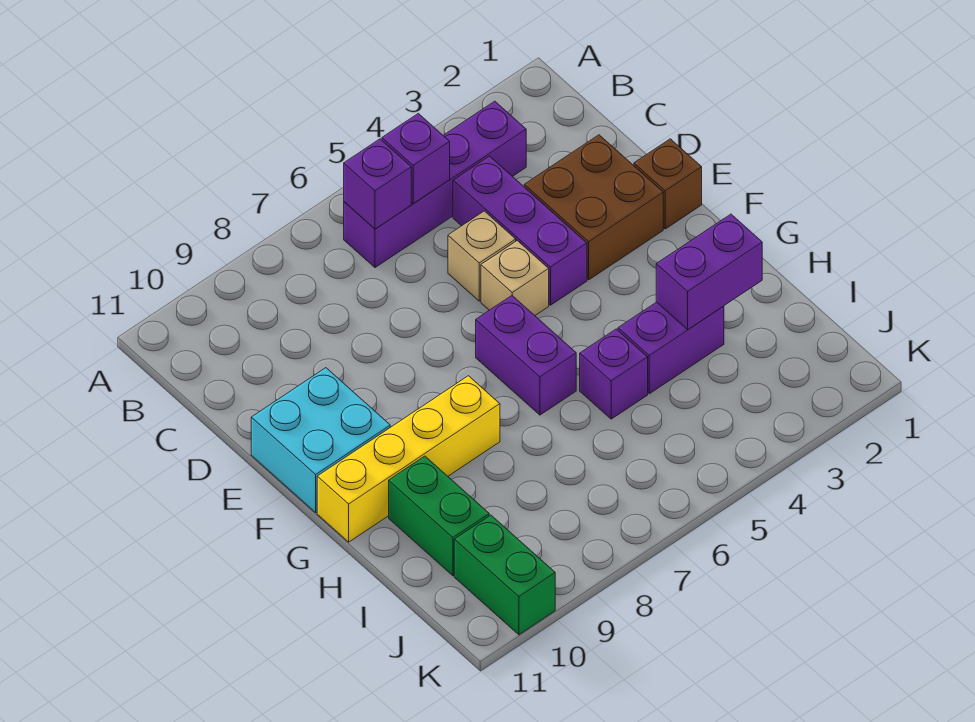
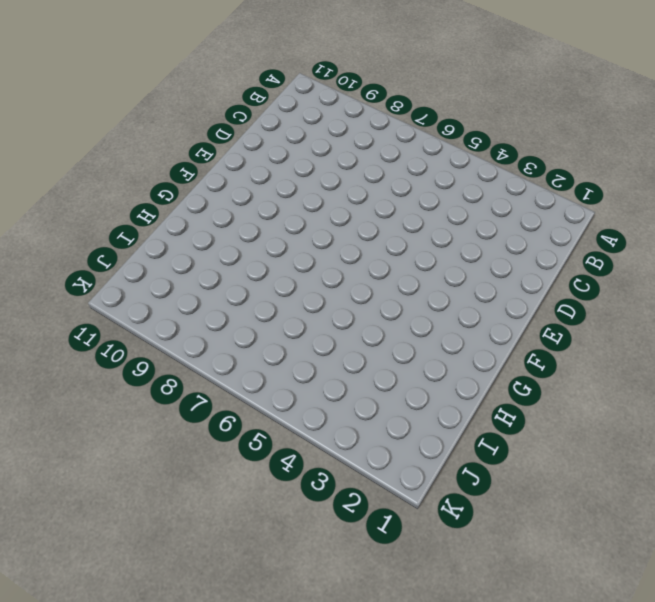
none -> purple brick B3:B6 level 1
none -> purple brick C4:E4 level 1
none -> brown brick D2:E3 level 1

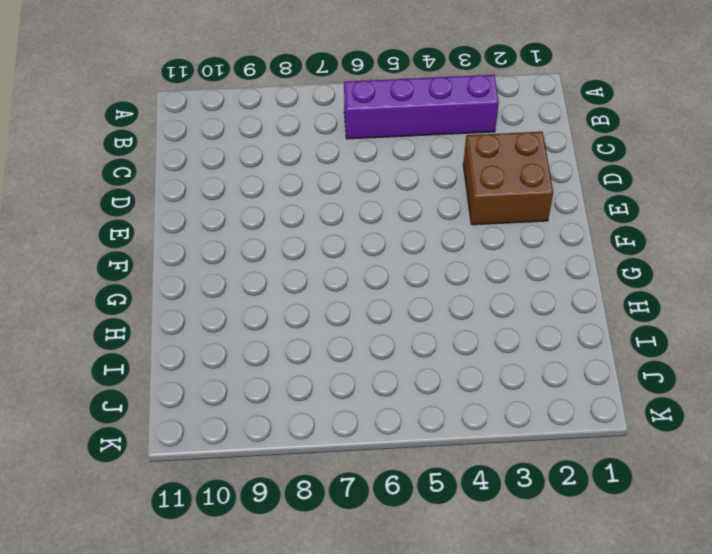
none -> purple brick C4:E4 level 1
none -> tan brick D5 level 1
none -> brown brick E1 level 1

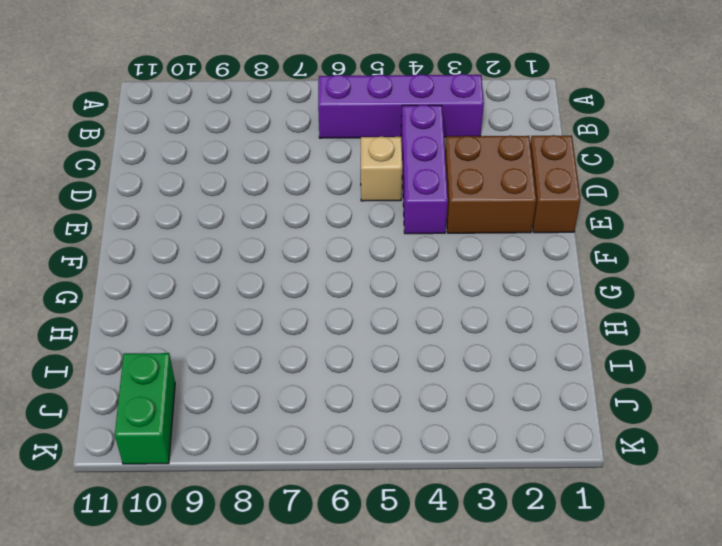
brown brick D1:E1 level 1 -> brown brick E1 level 1
none -> tan brick E5 level 1
none -> cyan brick E10:F11 level 1
none -> purple brick F6:G6 level 1

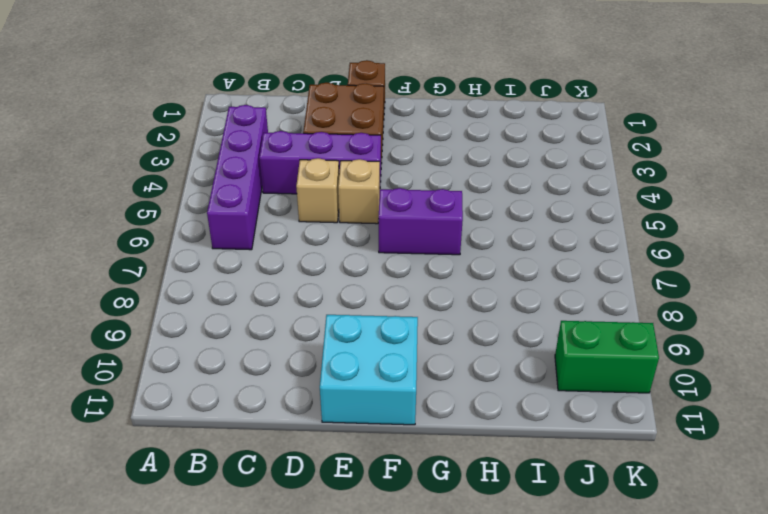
none -> yellow brick G8:G11 level 1
none -> purple brick H3:H4 level 1
none -> purple brick H5 level 1

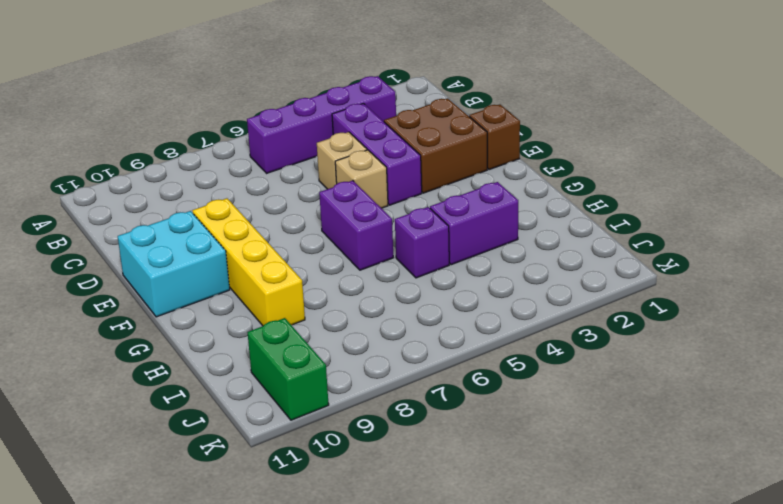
yellow brick E9:H9 level 1 -> yellow brick G8:G11 level 1
none -> green brick H10:I10 level 1
none -> purple brick B5 level 2
none -> purple brick B6 level 2

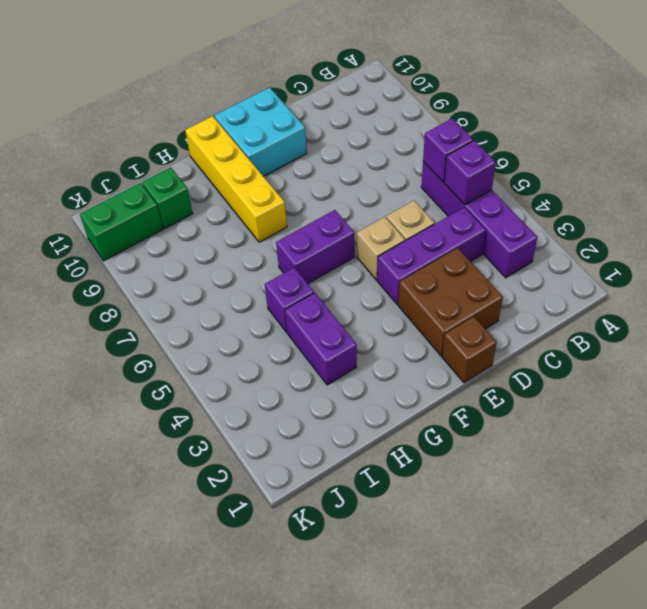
green brick I10 level 1 -> green brick H10:I10 level 1
none -> purple brick H2:H3 level 2

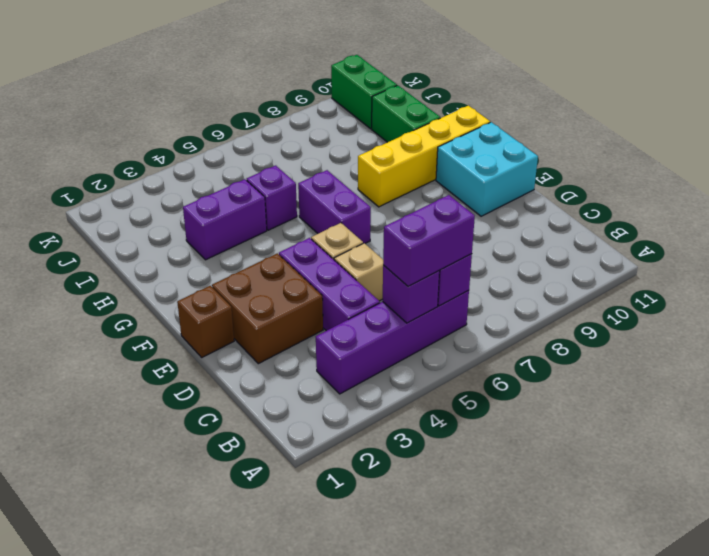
purple brick B5:B6 level 3 -> purple brick H2:H3 level 2

